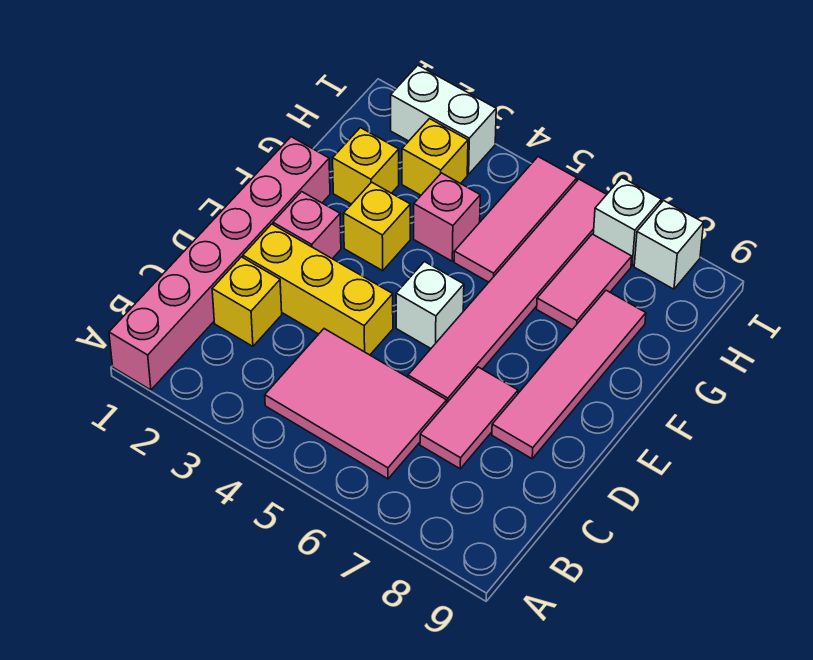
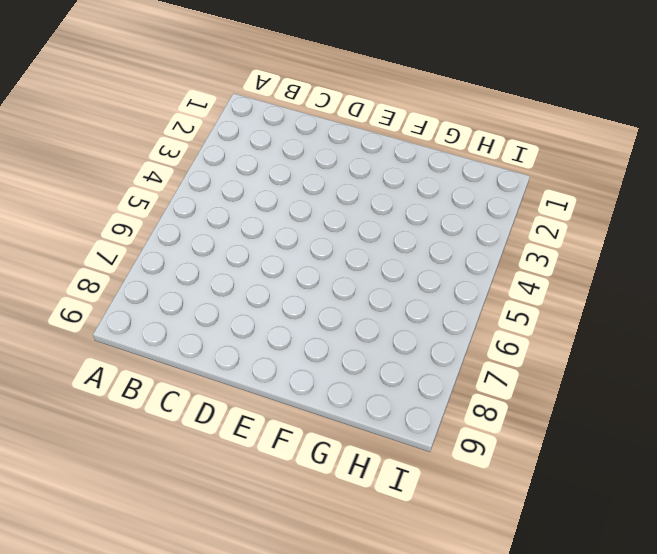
none -> pink brick A1:F1 level 1
none -> pink tile B4:C6 level 1
none -> yellow brick C2 level 1

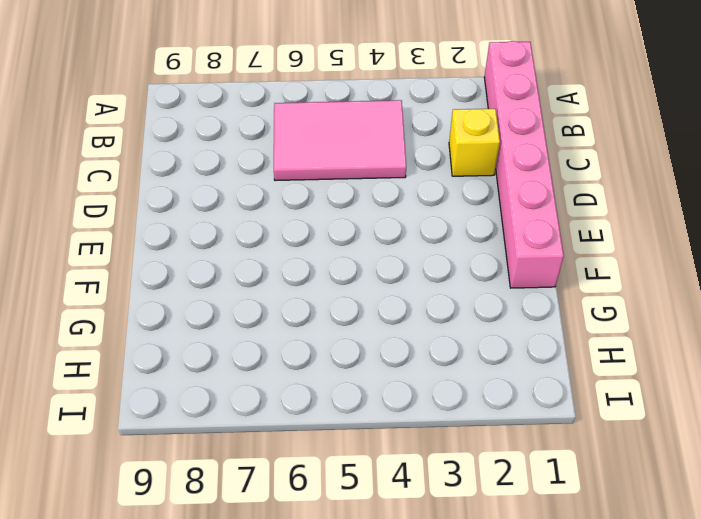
none -> pink tile C7:D7 level 1
none -> yellow brick D2:D4 level 1
none -> pink tile D6:I6 level 1

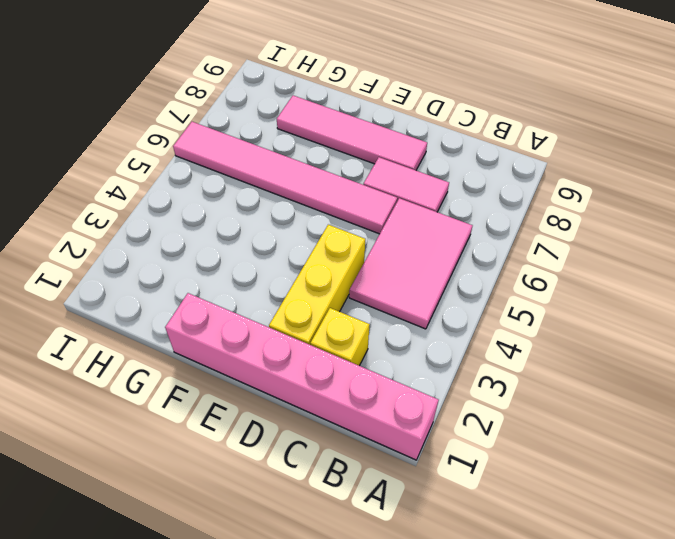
none -> pink brick E2 level 1
none -> white brick E5 level 1
none -> yellow brick F3 level 1

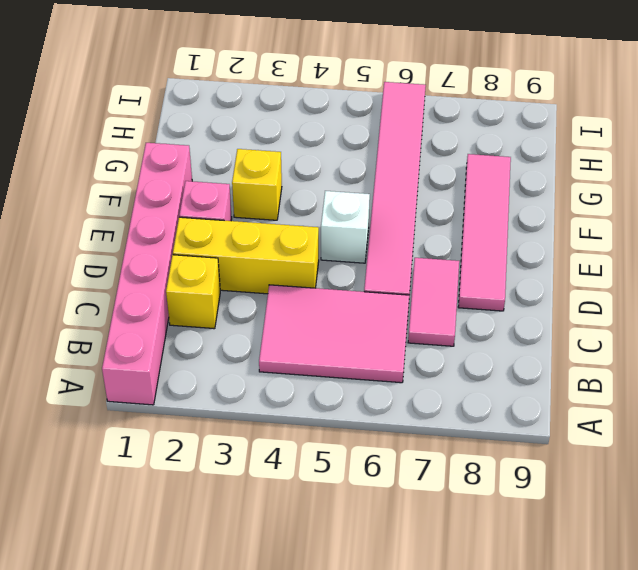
none -> yellow brick G2 level 1
none -> pink brick G4 level 1
none -> pink tile G5:I5 level 1

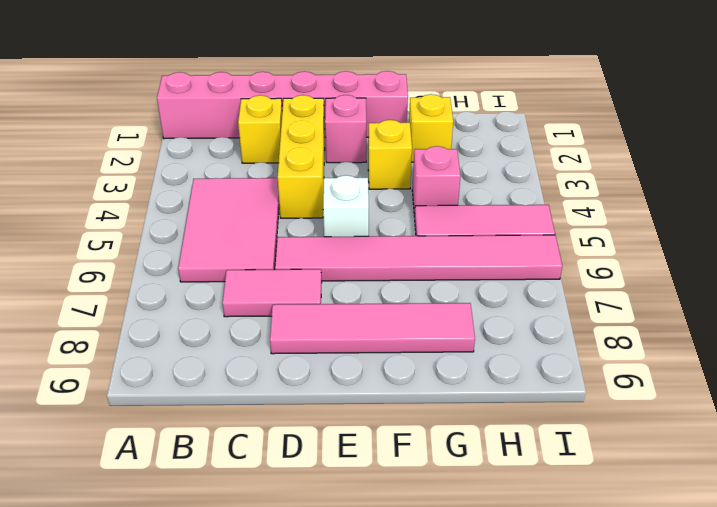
none -> pink tile G7:H7 level 1
none -> yellow brick H3 level 1
none -> white brick I2:I3 level 1

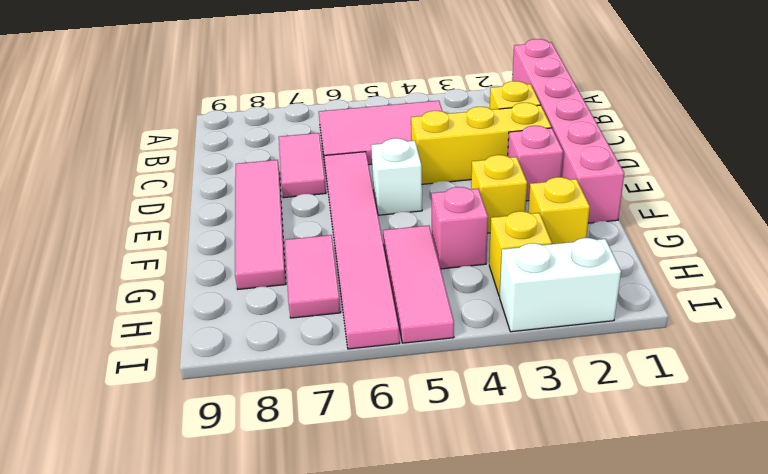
none -> white brick I7 level 1
none -> white brick I8 level 1

